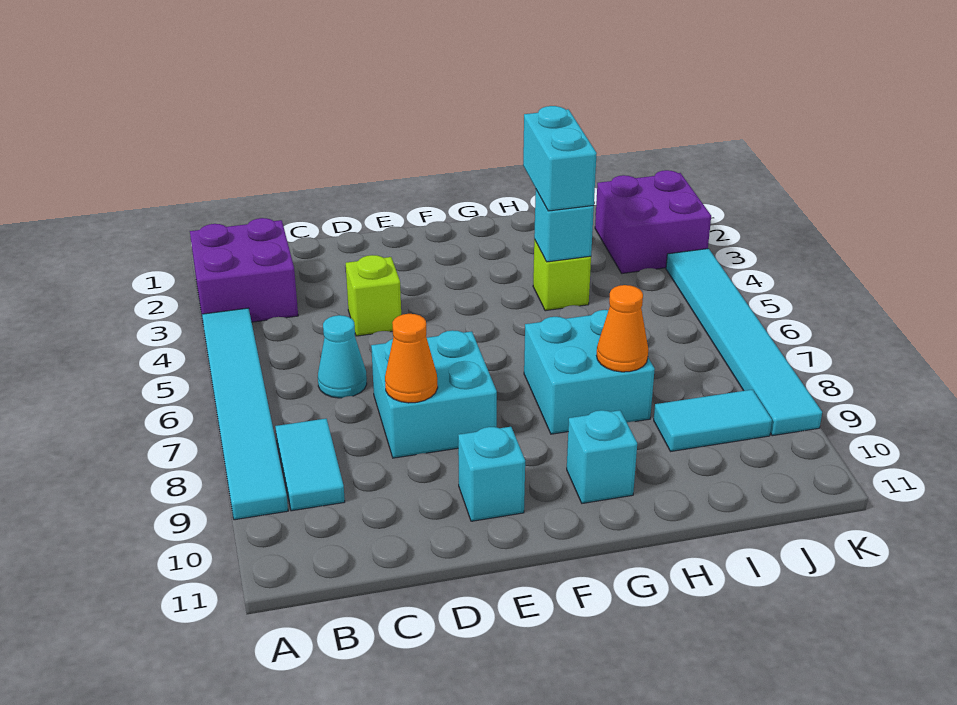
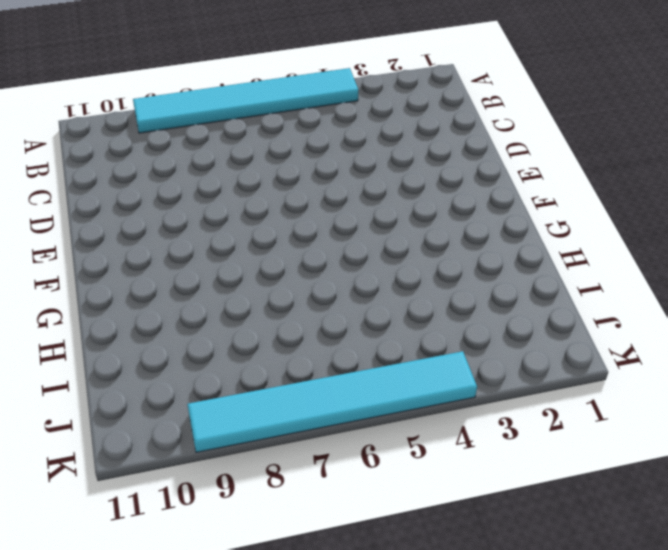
none -> purple brick A2:B3 level 1
none -> cyan tile B8:B9 level 1
none -> cyan cone C6 level 1

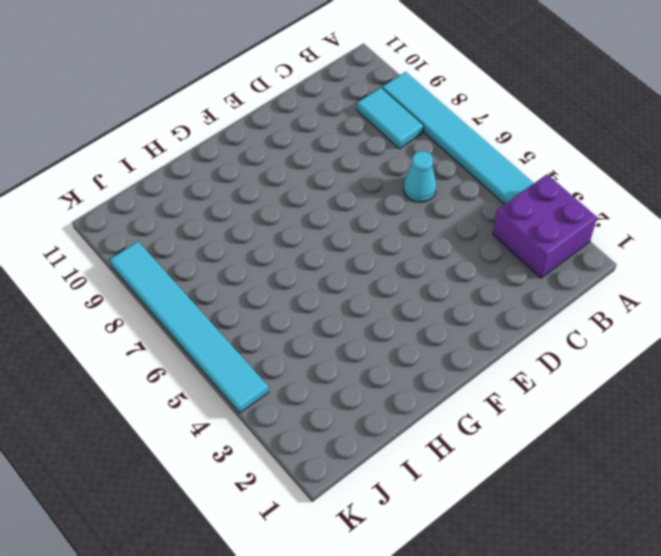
none -> lime brick D4 level 1
none -> cyan brick D7:E8 level 1
none -> cyan brick E10 level 1

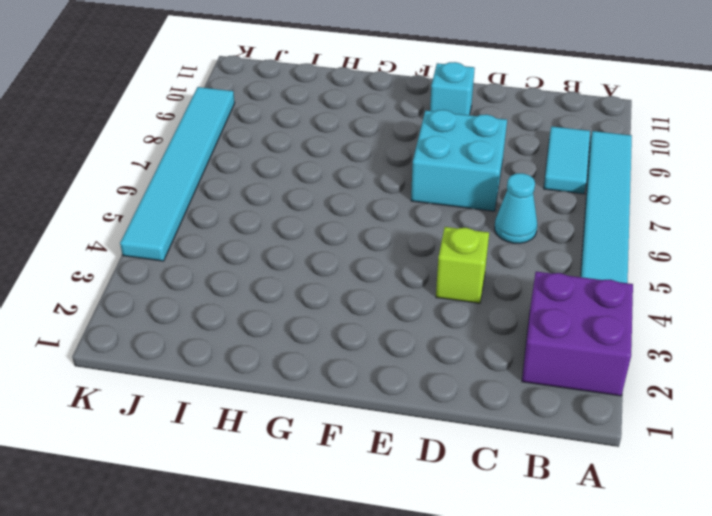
none -> cyan brick G7:H8 level 1
none -> cyan brick G10 level 1
none -> lime brick H4 level 1

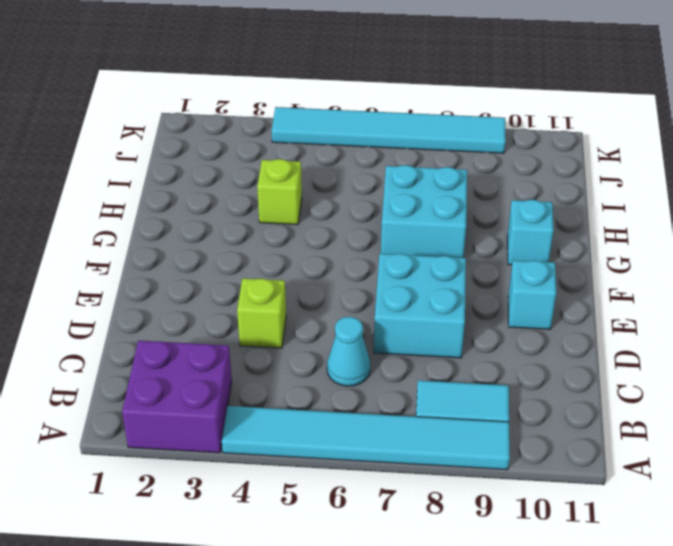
none -> cyan tile I9:J9 level 1
none -> purple brick J2:K3 level 1
none -> orange cone D8 level 2

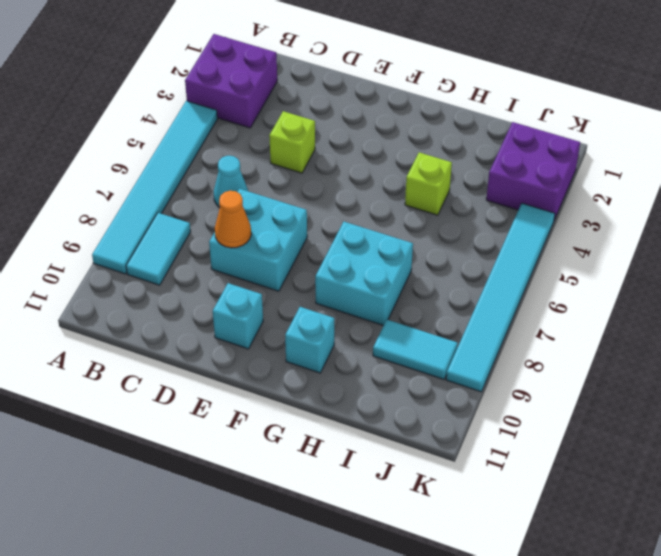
none -> cyan brick H4 level 2
none -> orange cone H8 level 2
none -> cyan brick H3:H4 level 3

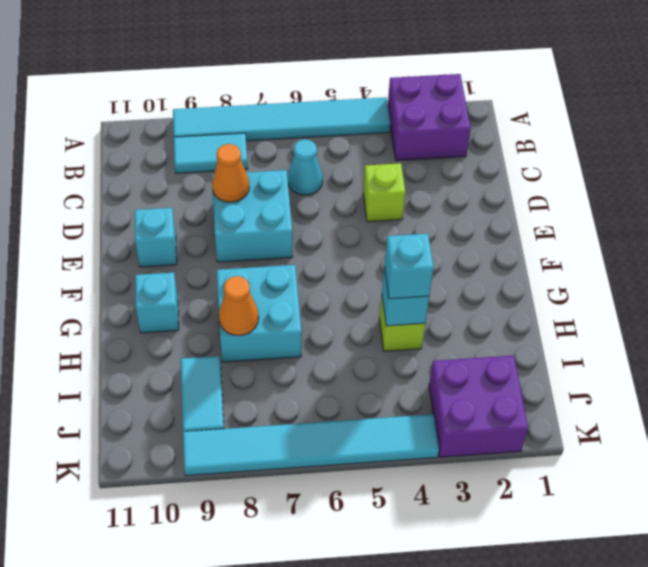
cyan brick H4 level 3 -> cyan brick H3:H4 level 3

